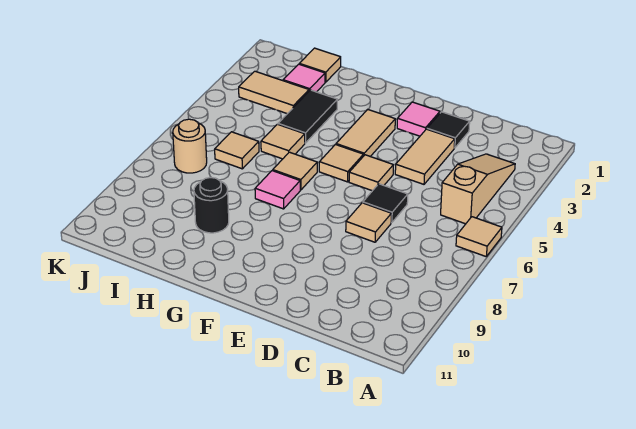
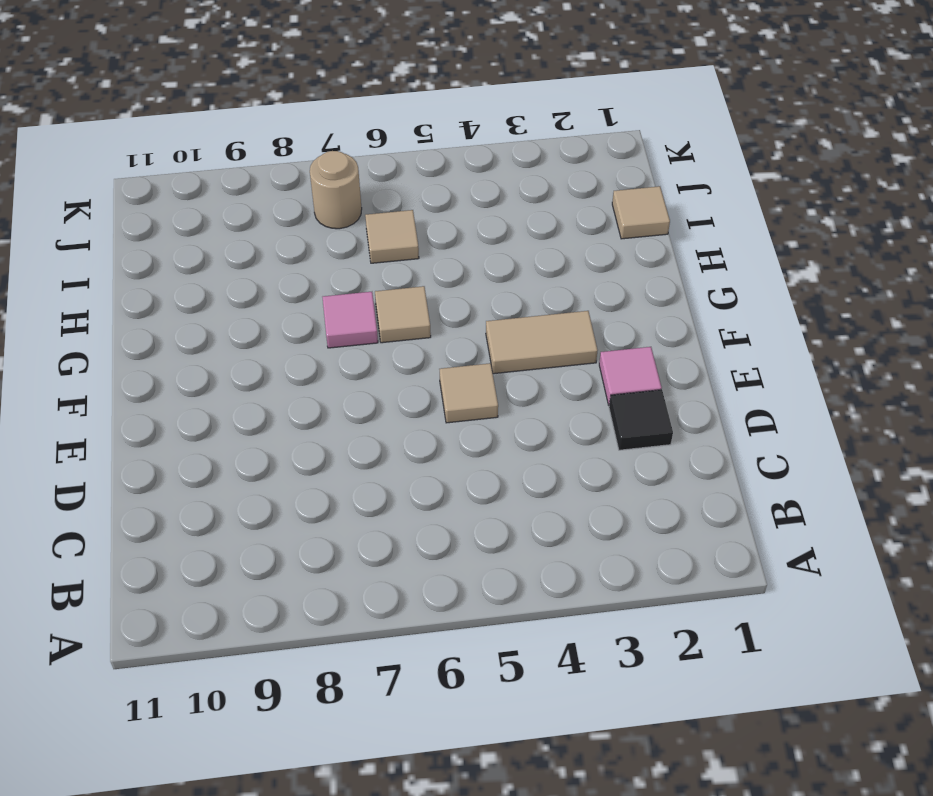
none -> tan tile A6 level 1
none -> tan slope B3:B5 level 1 top 5
none -> tan tile D3:D4 level 1

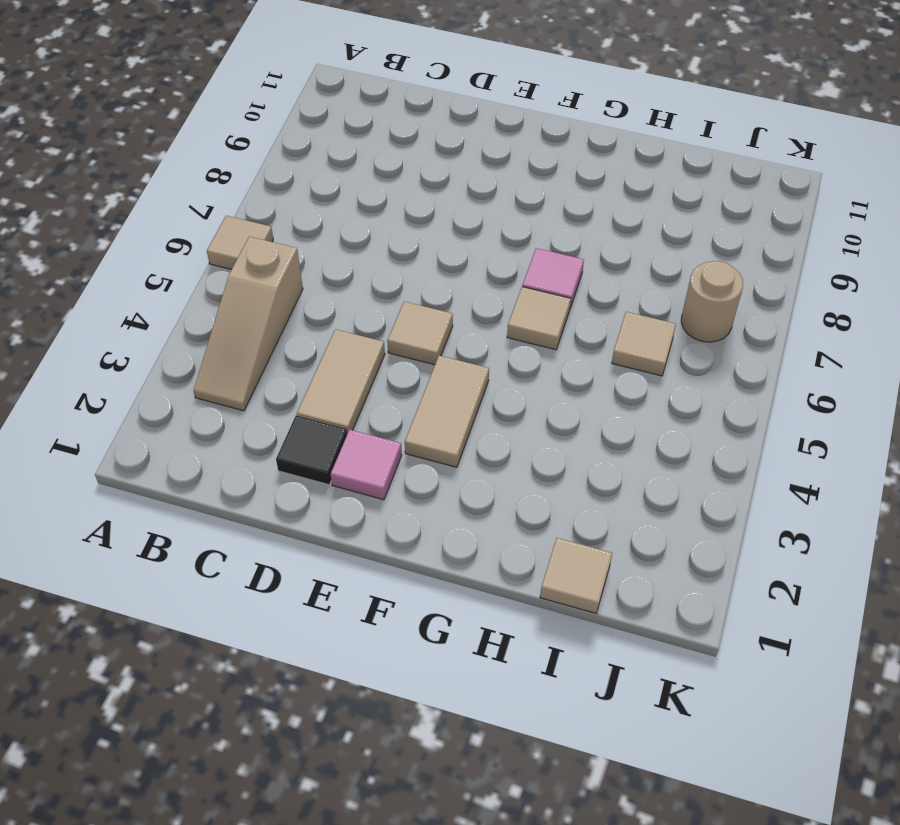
none -> black tile D6 level 1
none -> tan tile D7 level 1
none -> tan tile F5 level 1

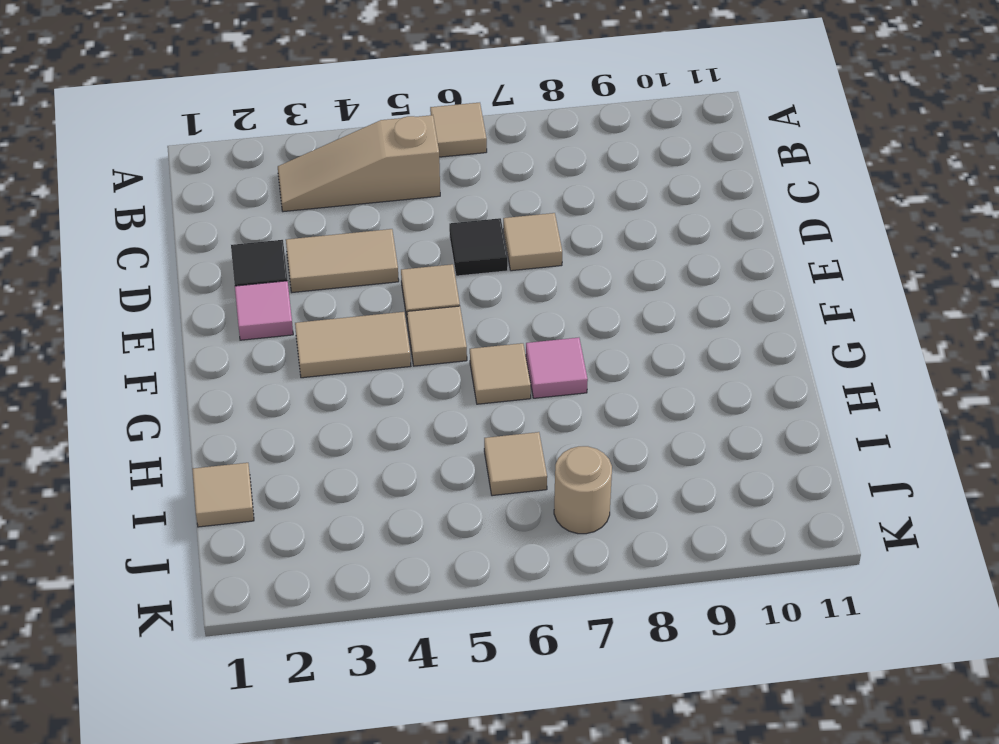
none -> black tile H3:H4 level 1
none -> tan tile H5 level 1
none -> black round brick H9 level 1

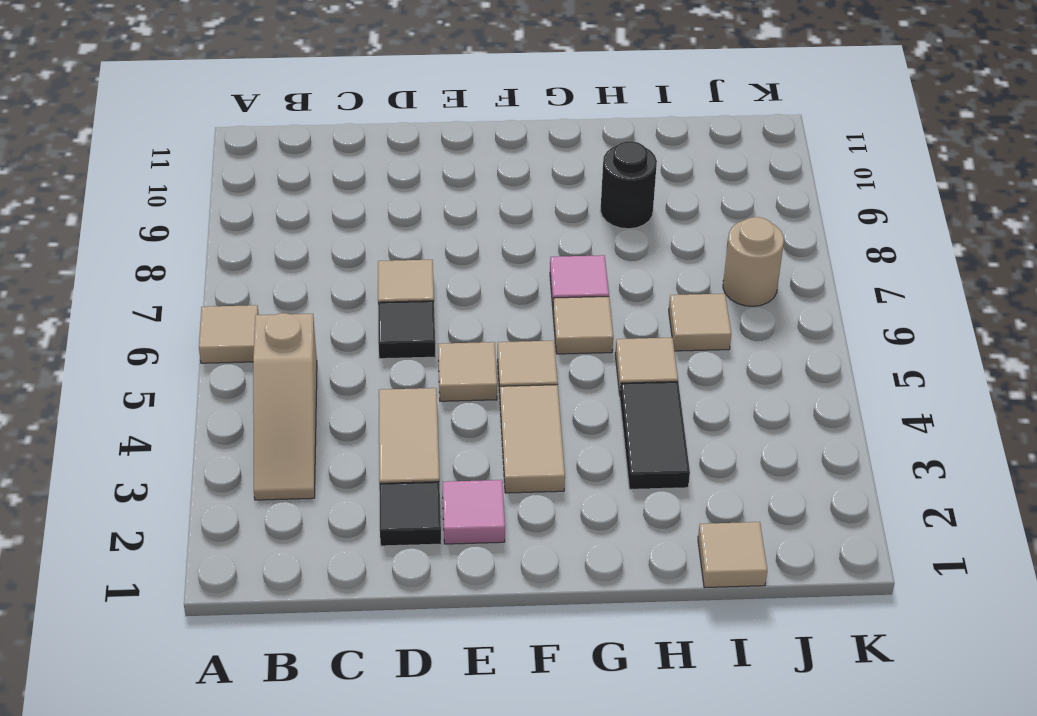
none -> pink tile I2 level 1
none -> tan tile I3:J3 level 1

